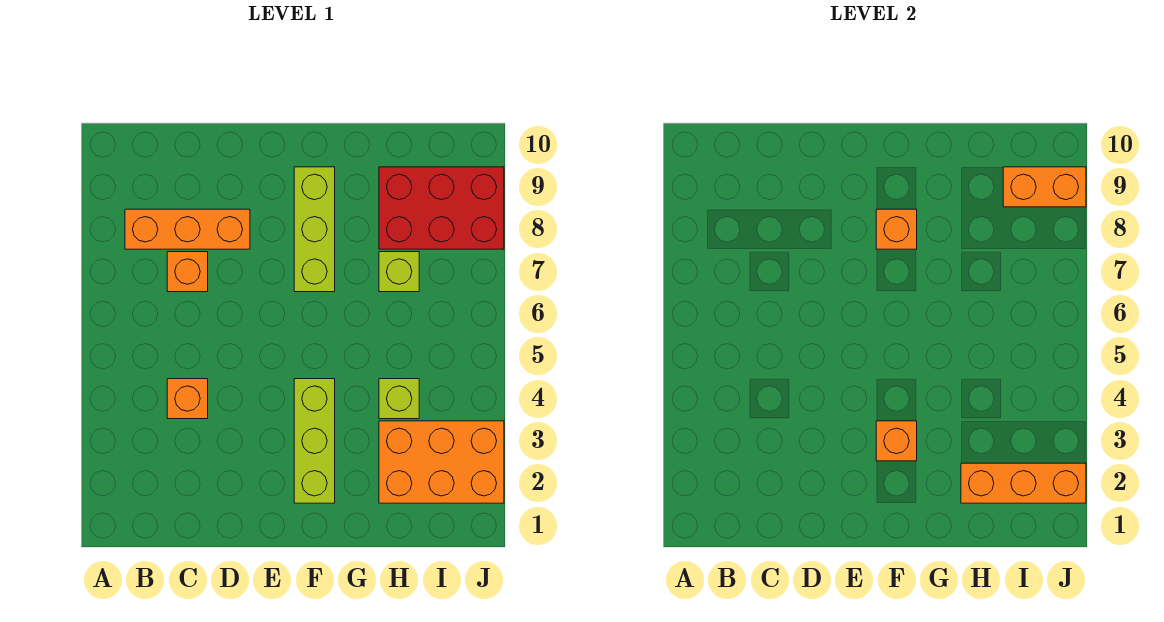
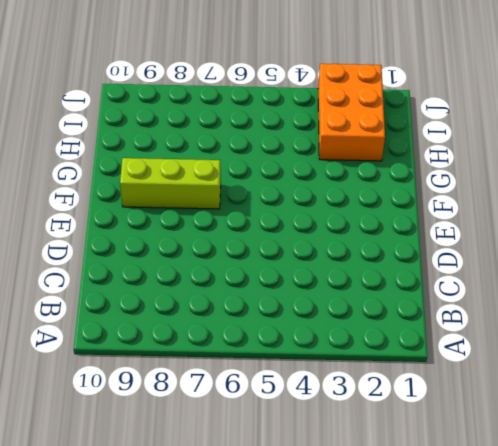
none -> orange brick B8:D8 level 1
none -> orange brick C4 level 1
none -> orange brick C7 level 1

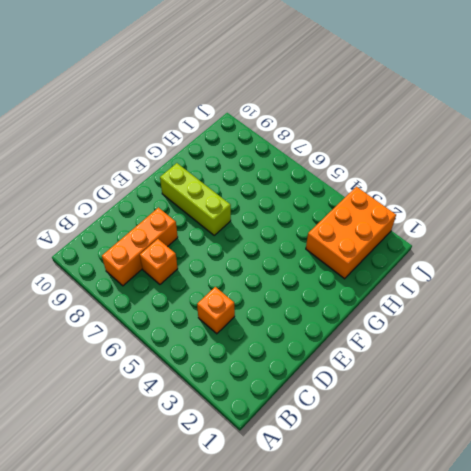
none -> lime brick F2:F4 level 1
none -> lime brick H4 level 1
none -> lime brick H7 level 1

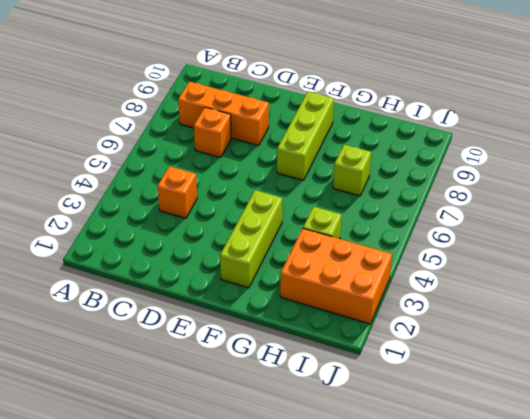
none -> red brick H8:J9 level 1
none -> orange brick F3 level 2
none -> orange brick F8 level 2

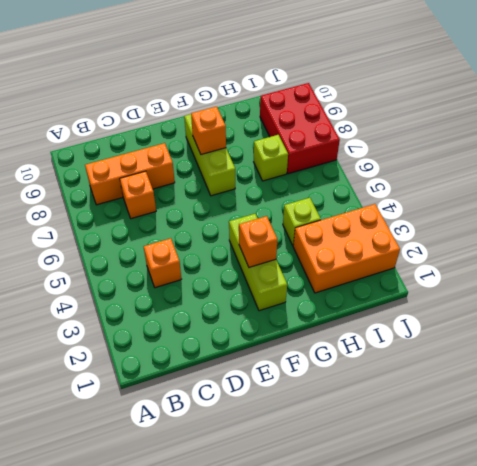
red brick I7:J9 level 1 -> red brick H8:J9 level 1
none -> orange brick H2:J2 level 2
none -> orange brick I9:J9 level 2

